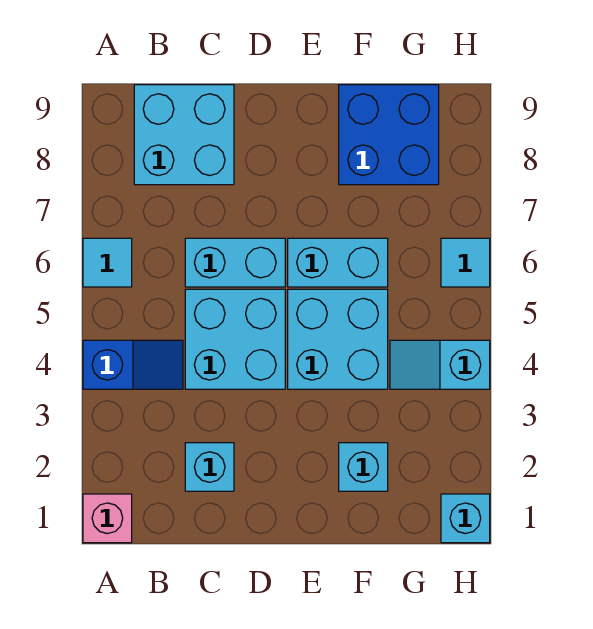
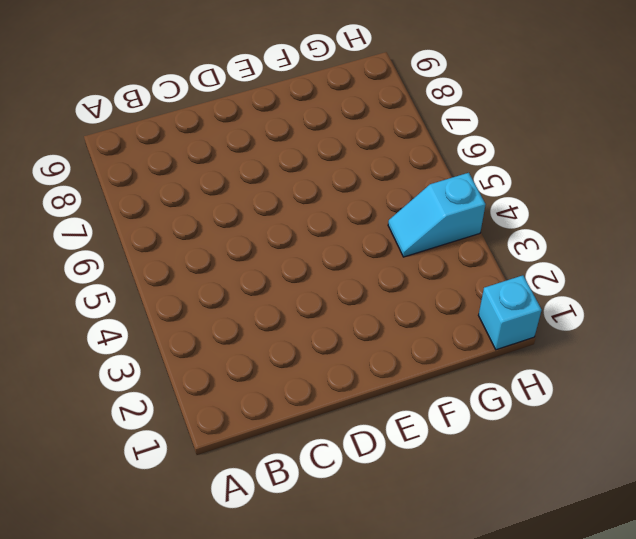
none -> pink brick A1 level 1
none -> blue slope A4:B4 level 1 top A
none -> cyan tile A6 level 1

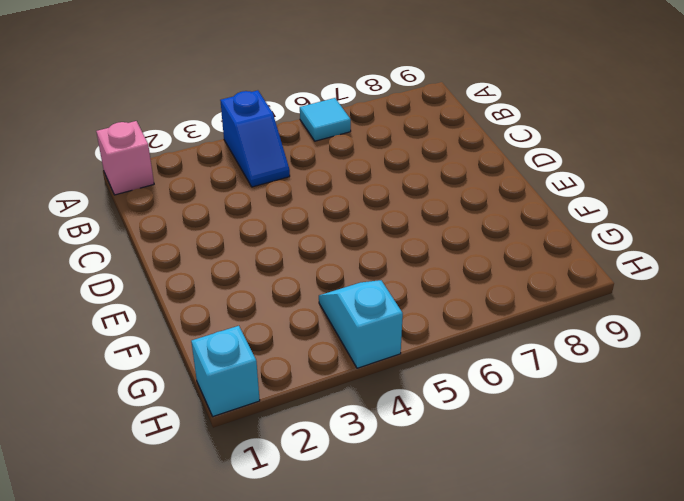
none -> cyan brick B8:C9 level 1
none -> cyan brick C2 level 1
none -> cyan brick C4:D5 level 1

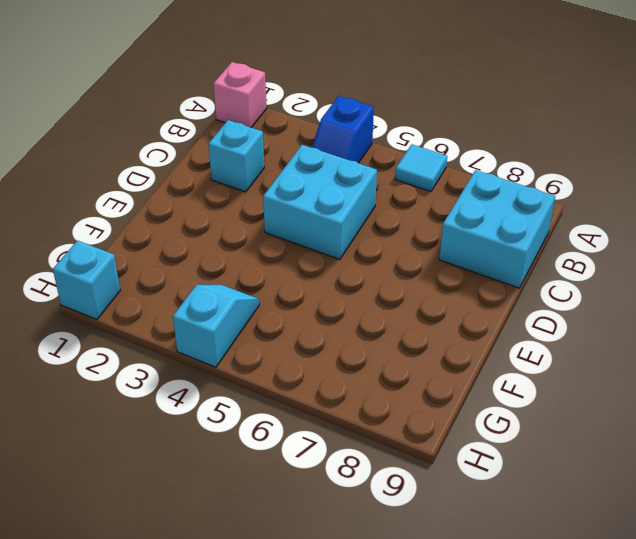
none -> cyan brick C6:D6 level 1
none -> cyan brick E4:F5 level 1
none -> cyan brick E6:F6 level 1

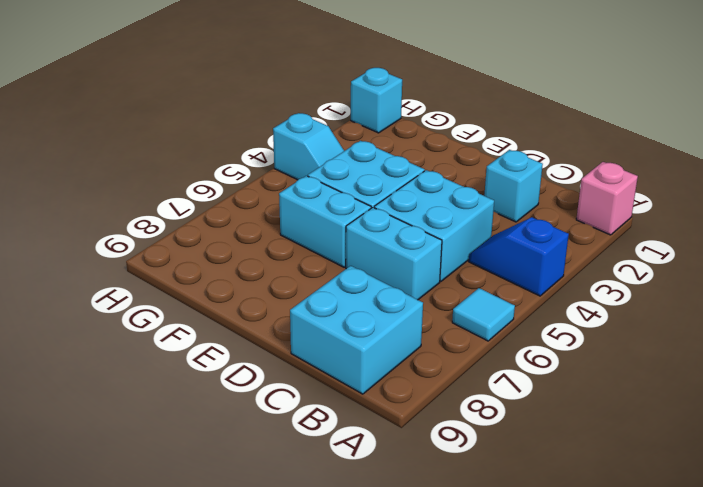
none -> cyan brick F2 level 1
none -> blue brick F8:G9 level 1
none -> cyan tile H6 level 1

